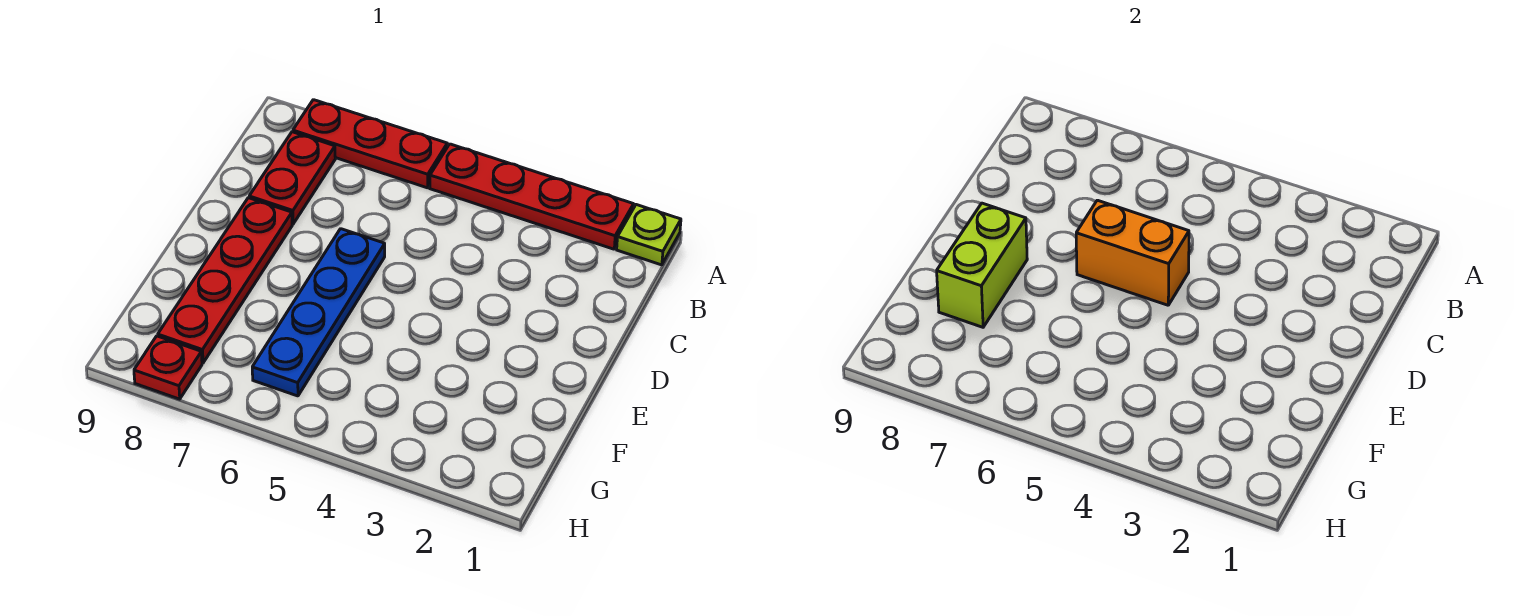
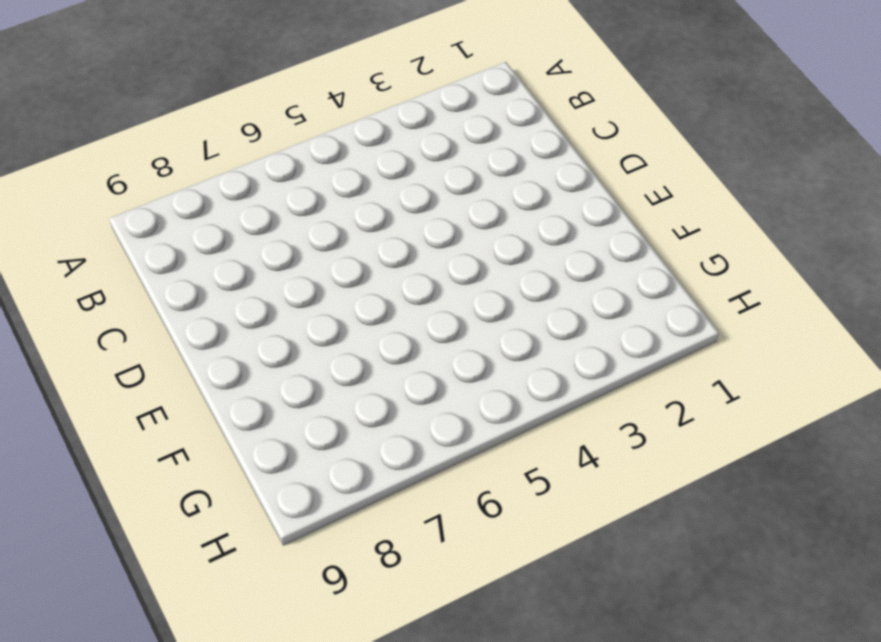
none -> lime plate A1 level 1
none -> red plate A2:A5 level 1

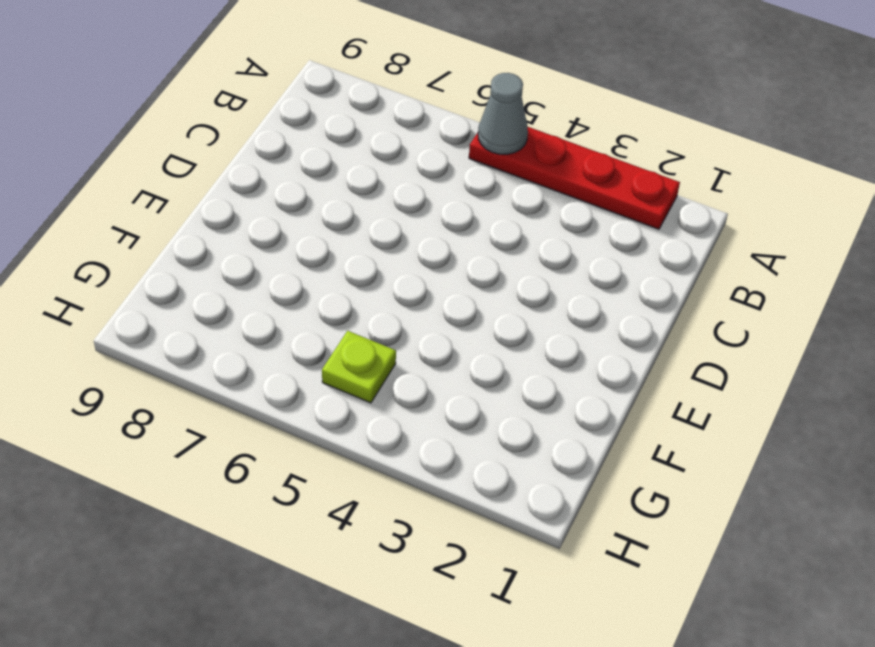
grey cone A5 level 2 -> none
lime plate G5 level 1 -> lime plate A1 level 1
none -> red plate A6:A8 level 1
none -> red plate B8:C8 level 1

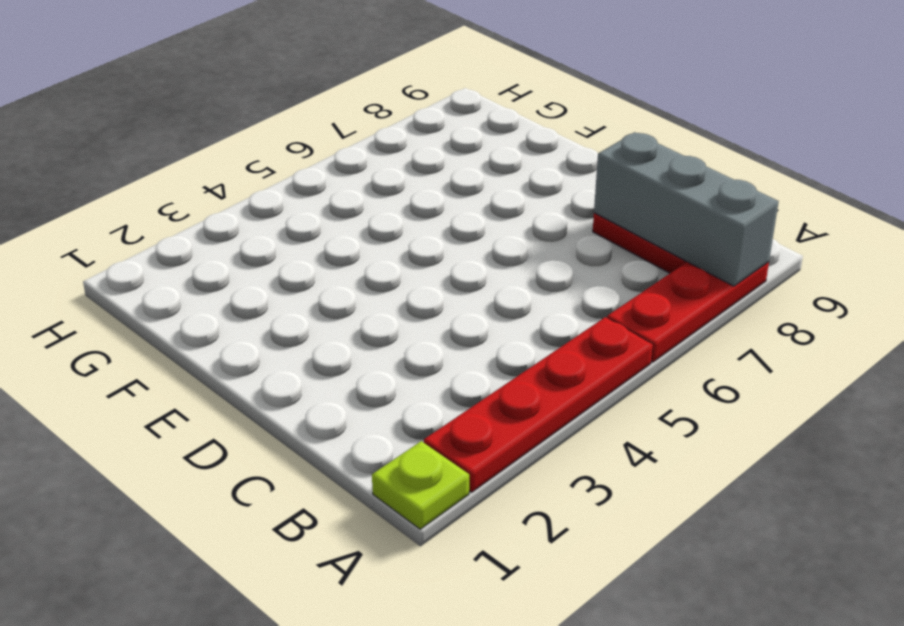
grey brick A8:C8 level 2 -> none
none -> blue plate D6:G6 level 1
none -> red plate D8:G8 level 1

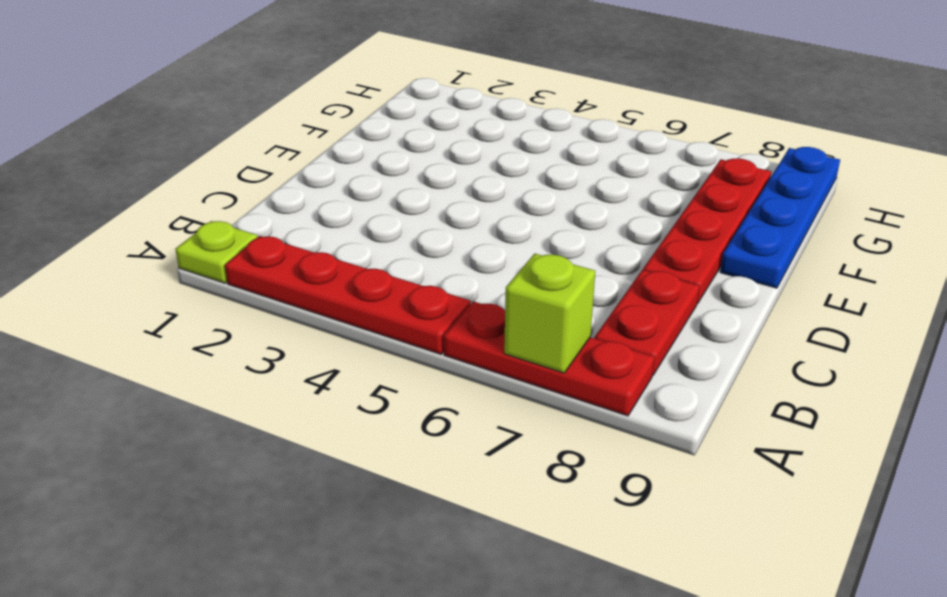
lime brick A7 level 2 -> none
blue plate E9:H9 level 1 -> blue plate D6:G6 level 1
none -> red plate H8 level 1
none -> orange brick D5:D6 level 2

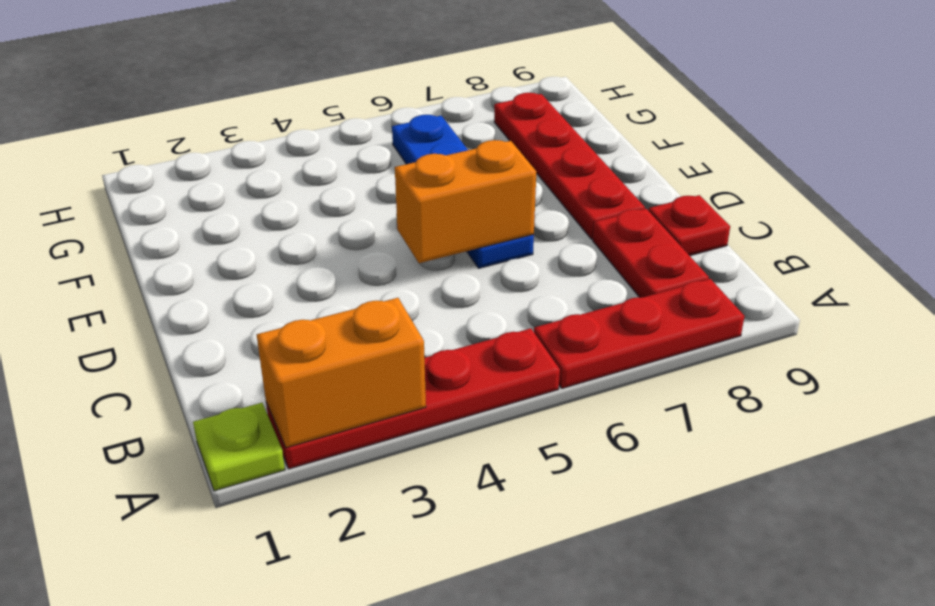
orange brick A2:A3 level 2 -> none
red plate C9 level 1 -> red plate H8 level 1
none -> lime brick E8:F8 level 2

